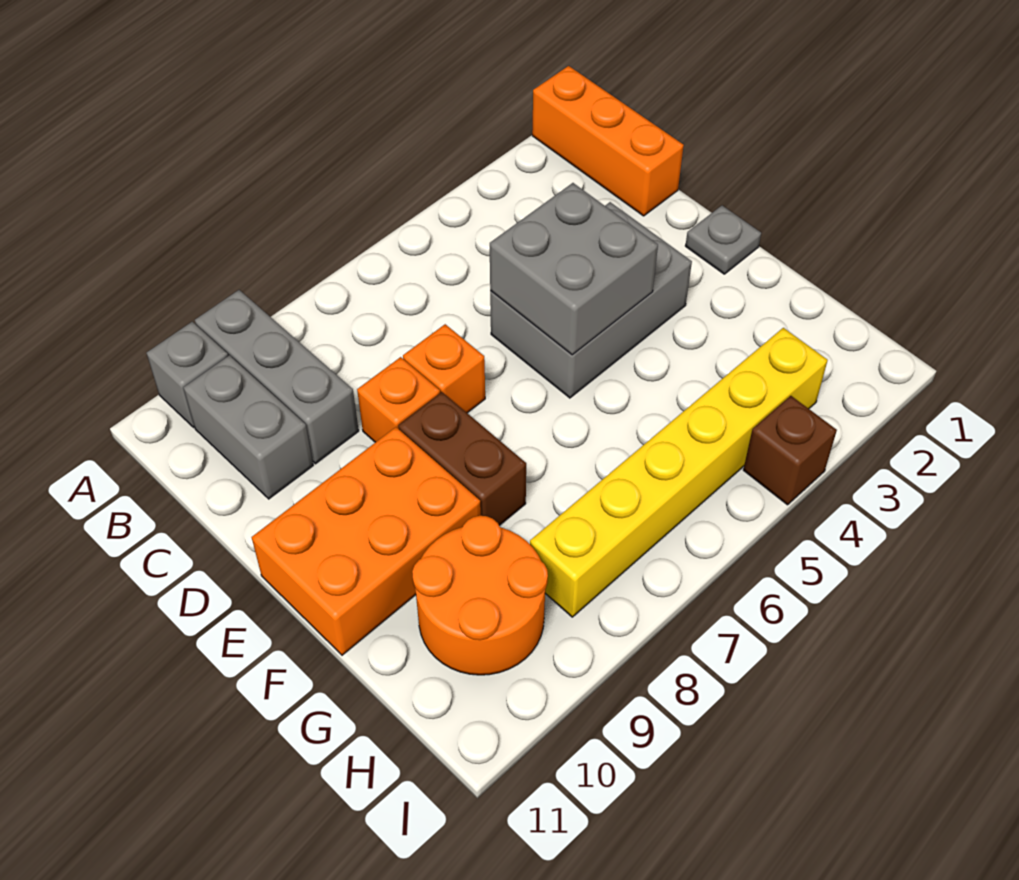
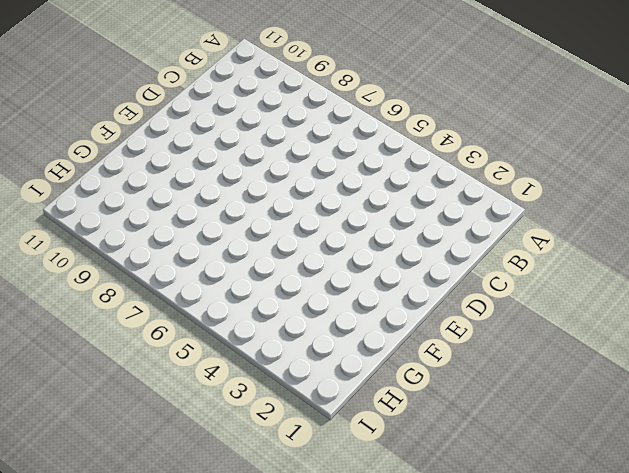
none -> orange brick A1:C1 level 1
none -> grey brick A9:C9 level 1
none -> grey brick A10 level 1

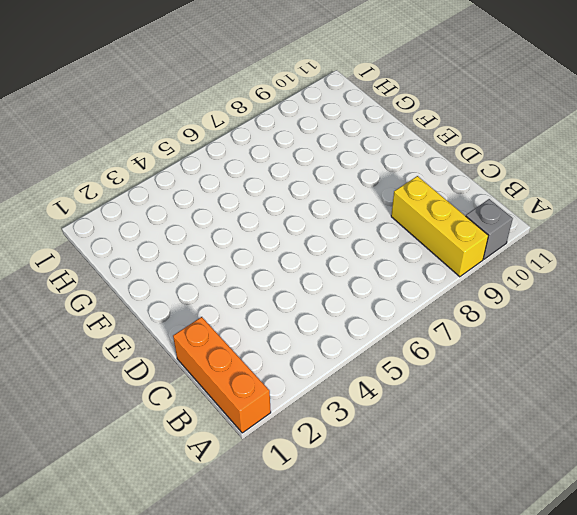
yellow brick A9:C9 level 1 -> grey brick A9:C9 level 1
none -> grey brick B10:C10 level 1
none -> grey brick D3:E5 level 1
none -> orange brick D7 level 1

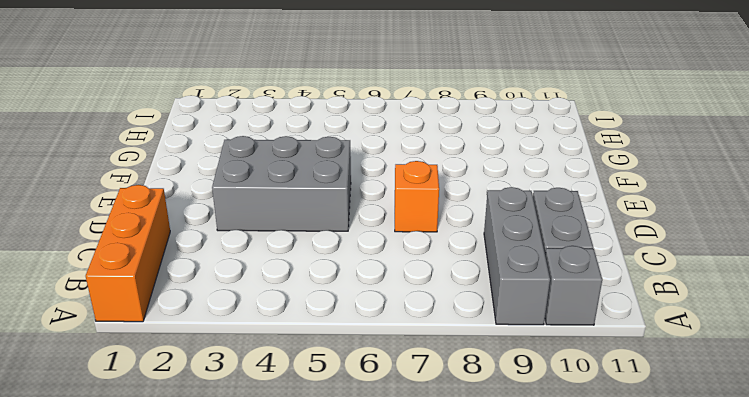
none -> orange brick D8 level 1
none -> grey plate E1 level 1
none -> brown brick E8:F8 level 1

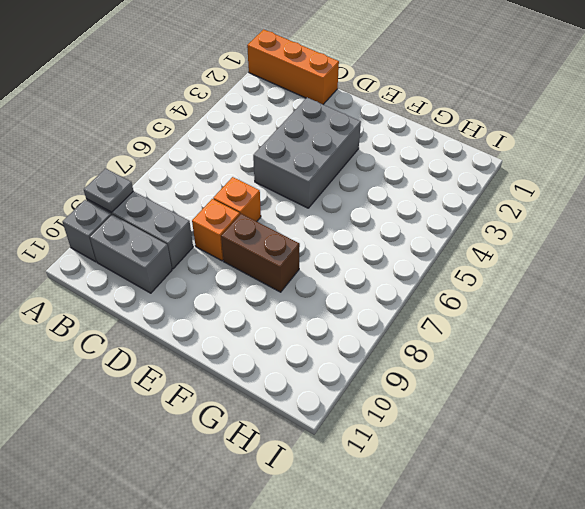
grey plate A9 level 2 -> grey plate E1 level 1
none -> orange brick E9:F11 level 1
none -> orange round brick G9:H10 level 1
none -> yellow brick H3:H8 level 1

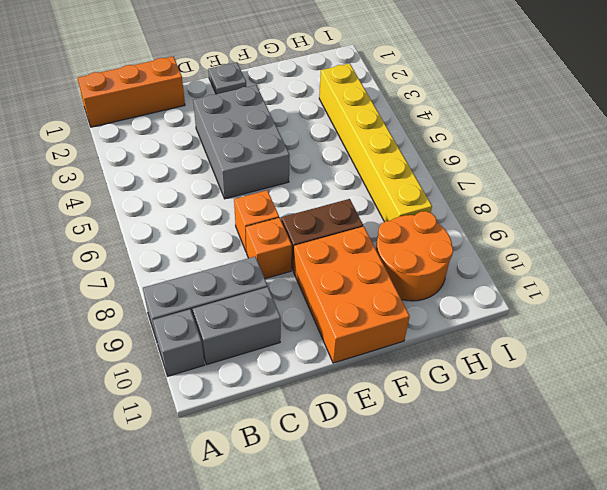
none -> brown brick I4 level 1
none -> grey brick D4:E5 level 2

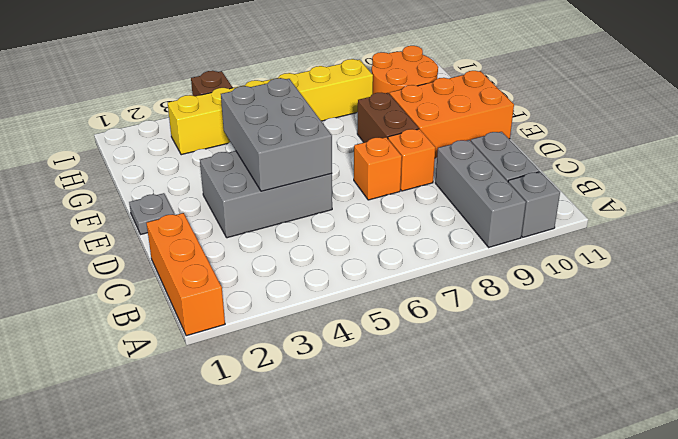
grey brick D4:F5 level 2 -> grey brick D4:E5 level 2

